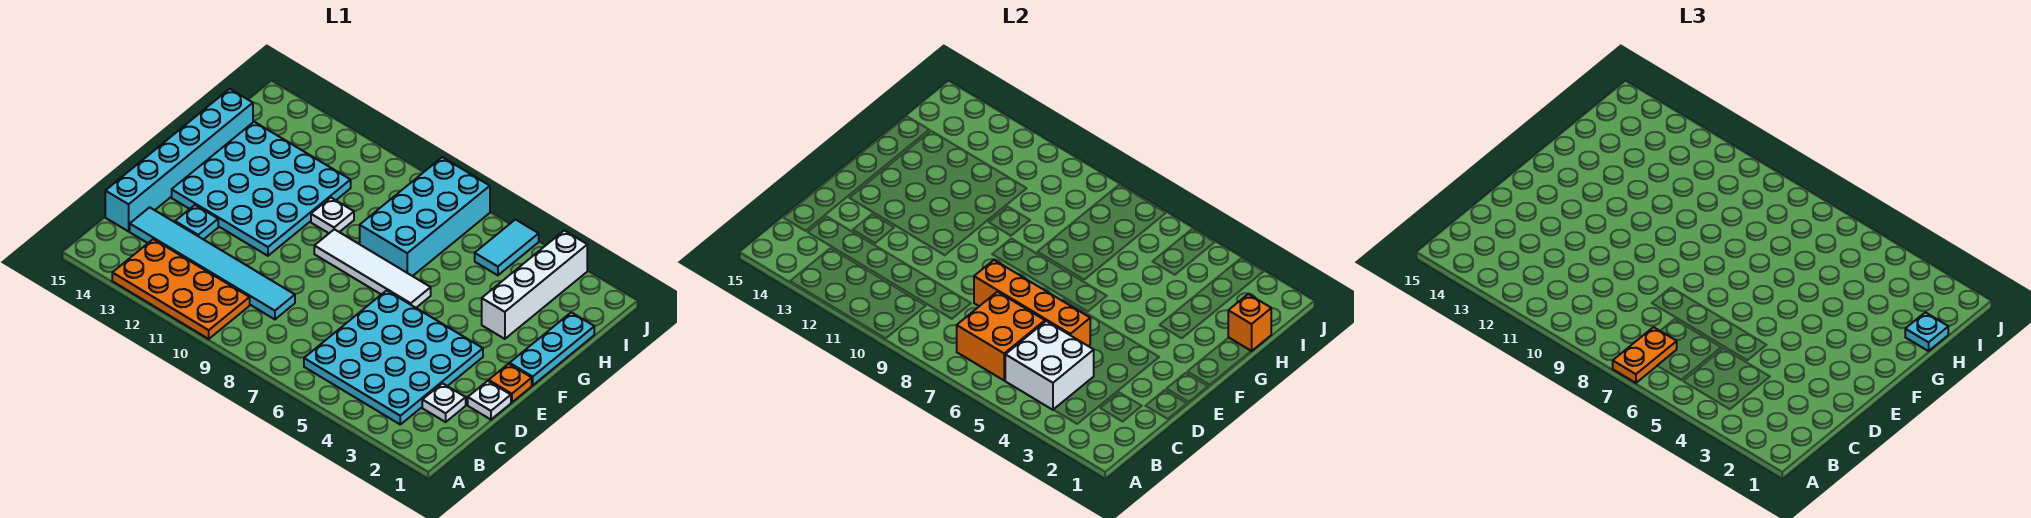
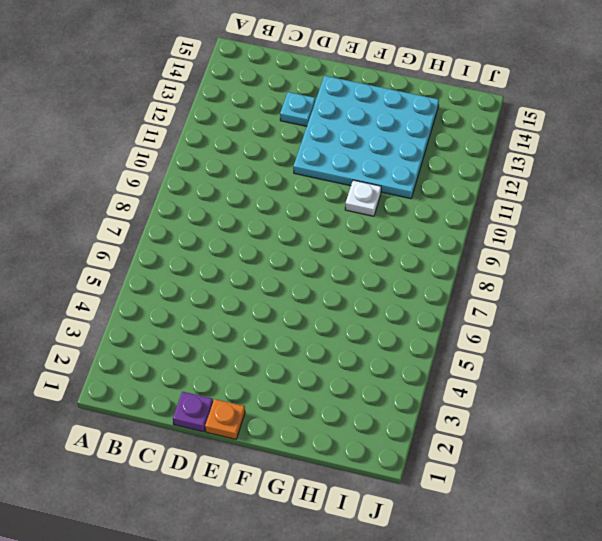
purple plate D1 level 1 -> white plate D1 level 1
none -> orange plate A10:B13 level 1
none -> cyan plate B3:E6 level 1
none -> white plate C2 level 1

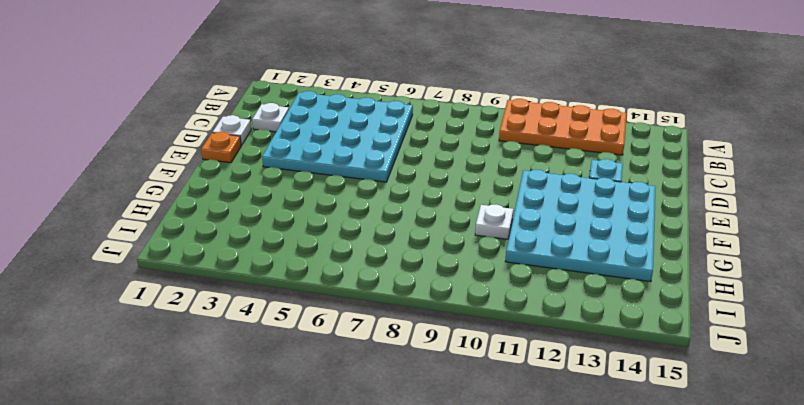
none -> cyan tile C9:C14 level 1
none -> cyan brick C15:H15 level 1
none -> cyan plate F1:H1 level 1

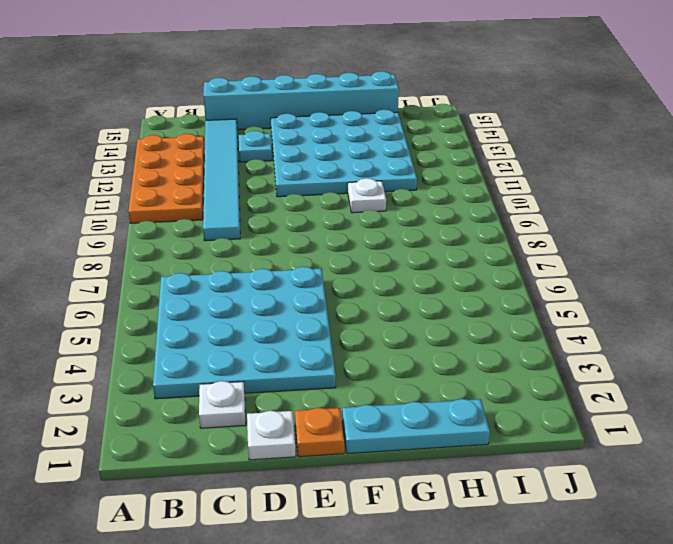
none -> white tile F6:F9 level 1
none -> white brick G3:J3 level 1
none -> cyan brick G7:J8 level 1

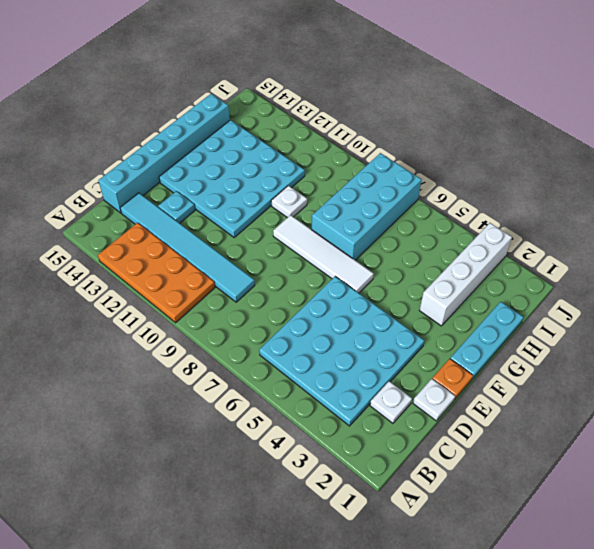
none -> cyan tile I5:J5 level 1
none -> white brick B4:C5 level 2
none -> orange brick B6:C7 level 2

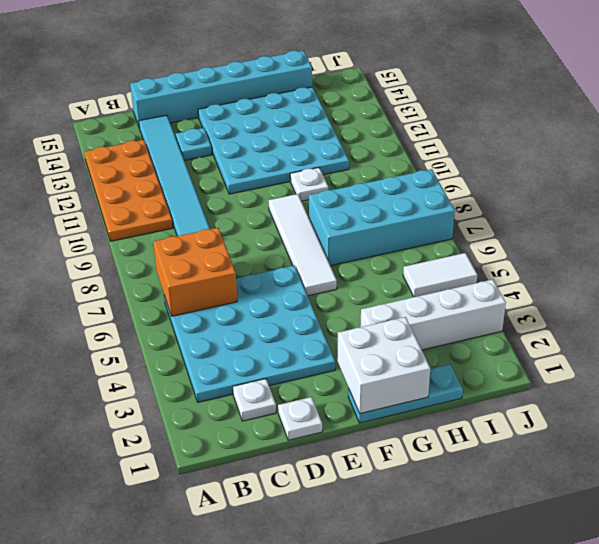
white brick F1:G2 level 2 -> white brick B4:C5 level 2
white tile I5:J5 level 1 -> cyan tile I5:J5 level 1
none -> orange plate E1 level 1
none -> orange brick D5:D8 level 2
none -> orange brick H1 level 2

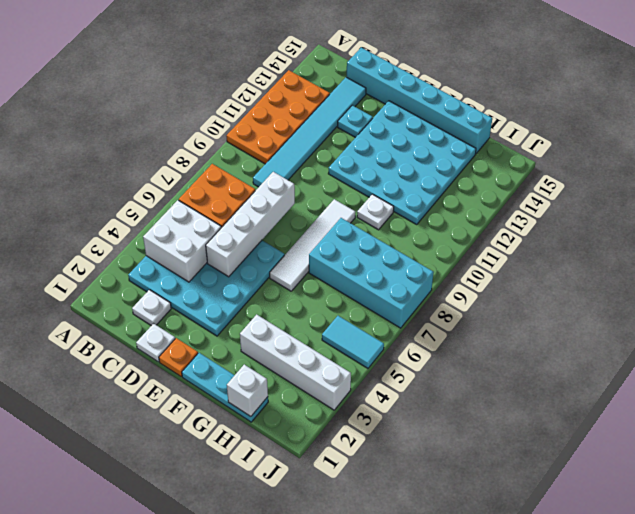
white brick D5:D8 level 2 -> orange brick D5:D8 level 2
white brick H1 level 2 -> orange brick H1 level 2
none -> orange plate A7:B7 level 3
none -> cyan plate H1 level 3

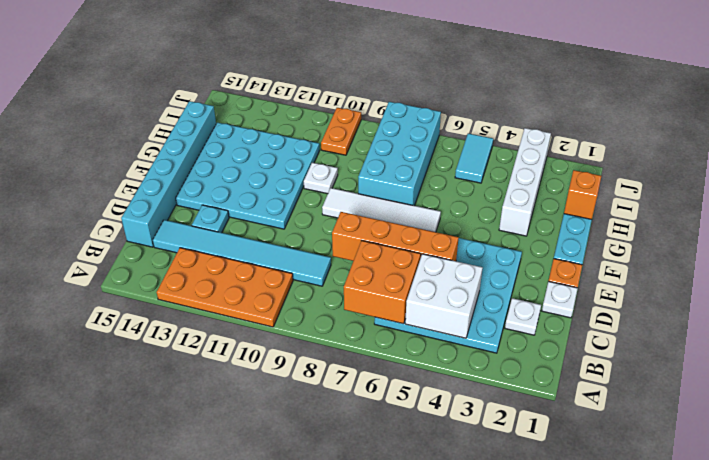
orange plate I10:J10 level 1 -> orange plate A7:B7 level 3
none -> cyan plate H1 level 3

